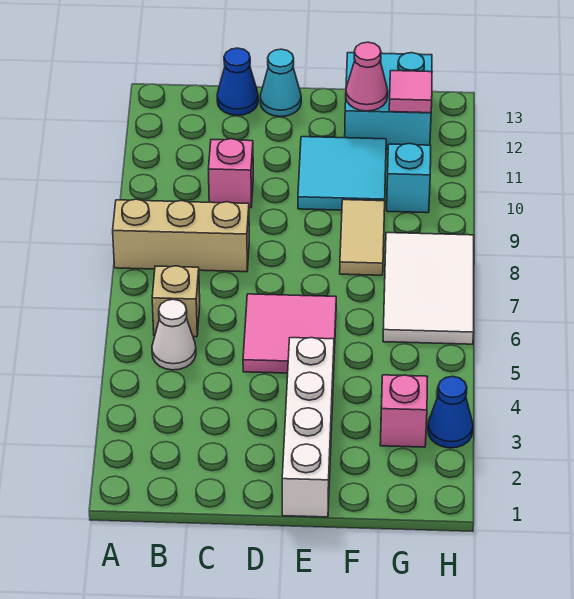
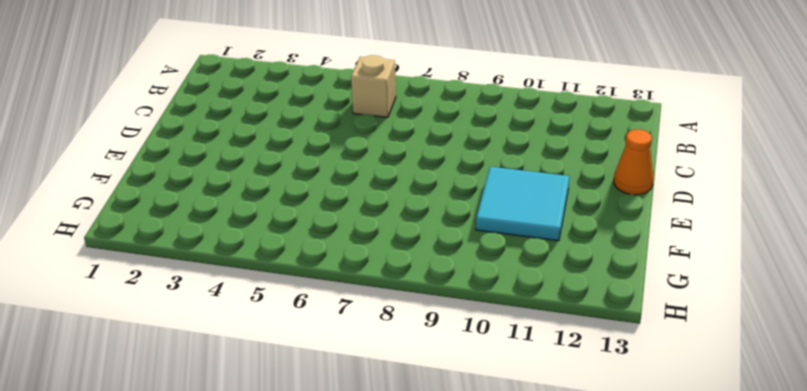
orange cone D13 level 1 -> cyan cone D13 level 1
none -> tan brick A8:C8 level 1
none -> white cone B5 level 1
none -> pink brick C10 level 1

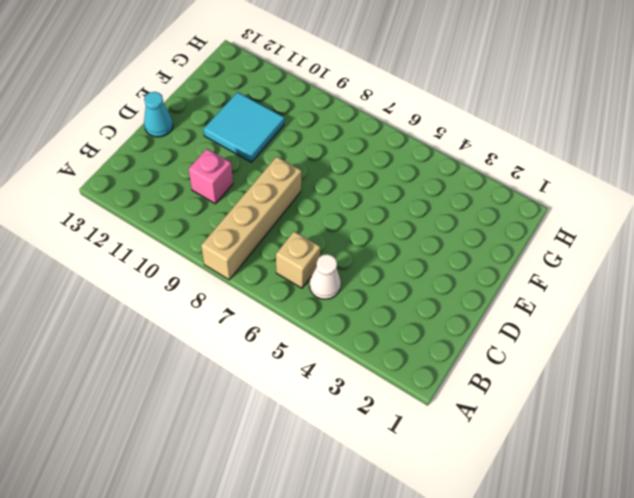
tan brick A8:D8 level 1 -> tan brick A8:C8 level 1
none -> blue cone C13 level 1
none -> pink tile D5:E6 level 1
none -> white brick E1:E4 level 1

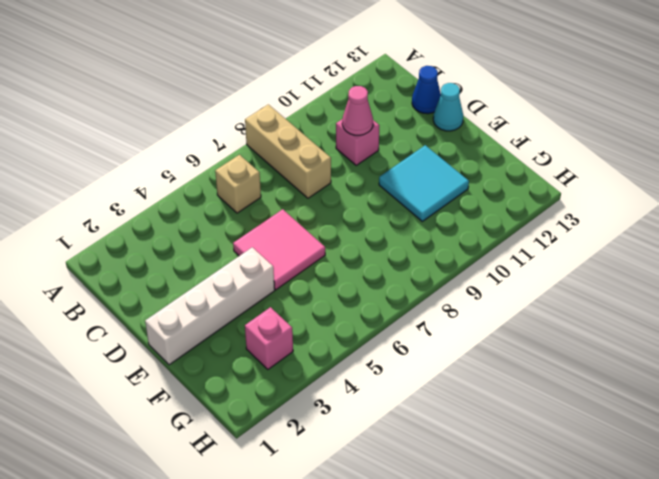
pink cone C10 level 2 -> pink cone F12 level 2
none -> white cone B5 level 1
none -> tan tile F8:F9 level 1
none -> cyan brick F12:G13 level 1

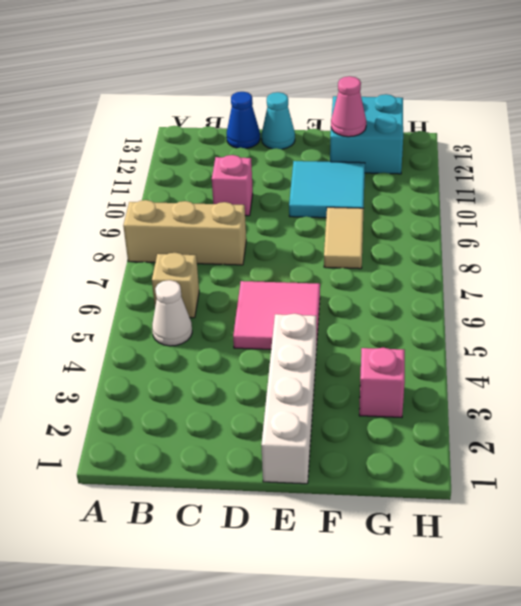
none -> white tile G6:H8 level 1
none -> cyan brick G10 level 1
none -> blue cone H3 level 1

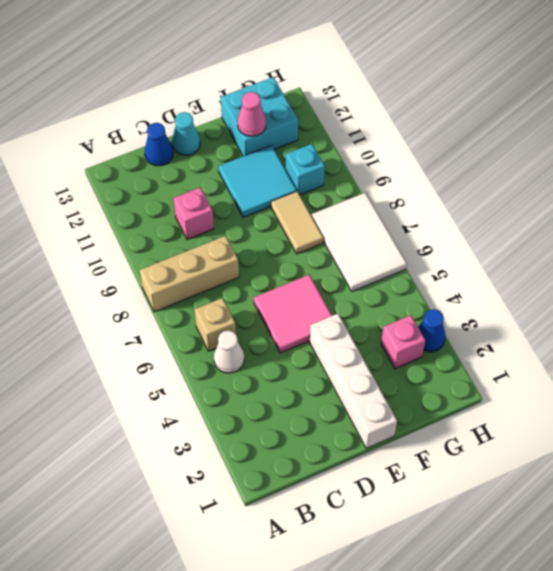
none -> pink tile G12 level 2

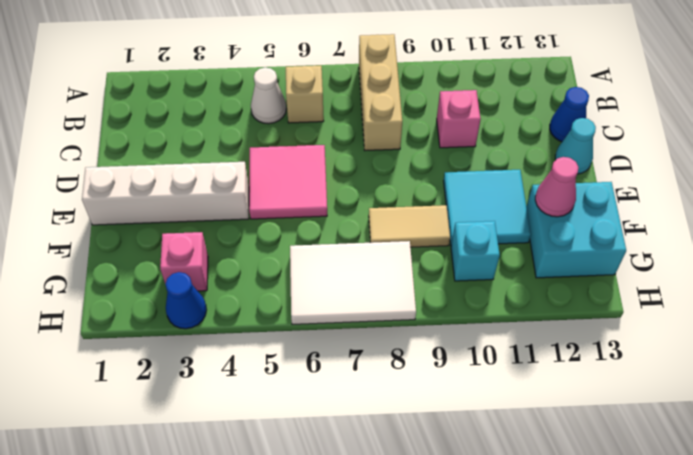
none -> pink tile G12 level 2

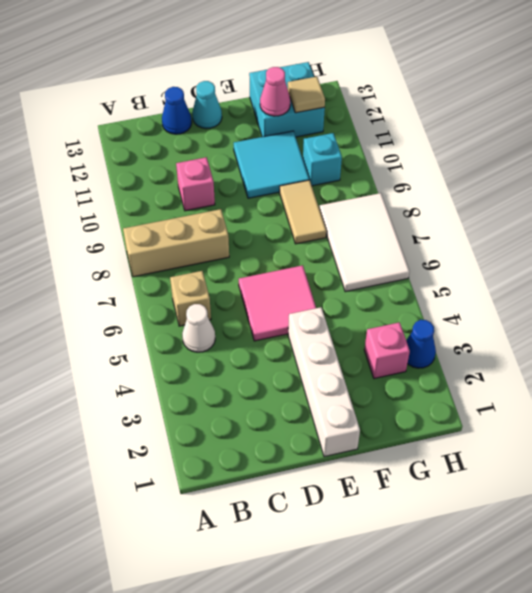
tan tile G12 level 2 -> pink tile G12 level 2

